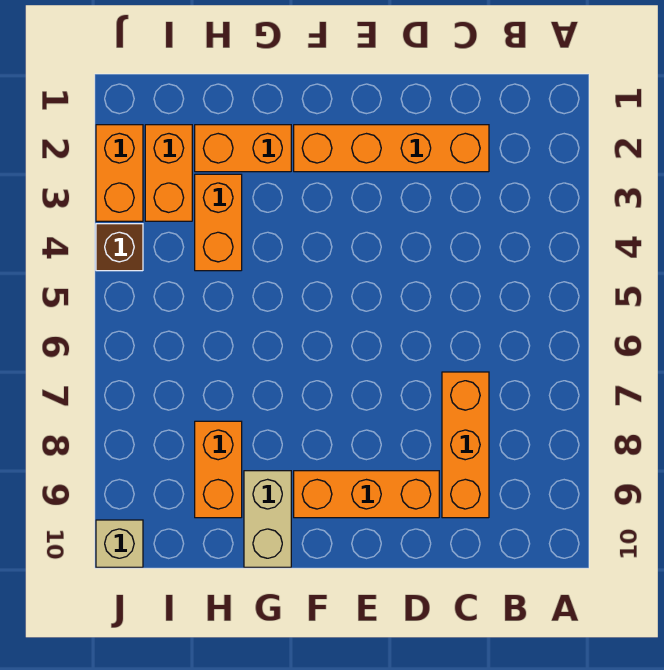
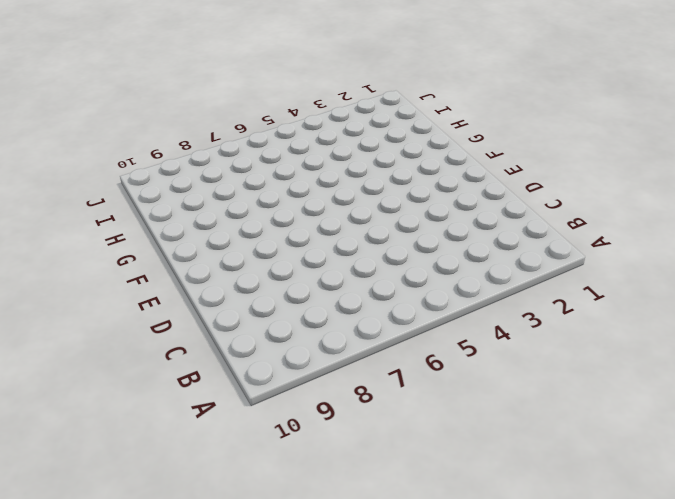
none -> orange brick C2:F2 level 1
none -> orange brick C7:C9 level 1

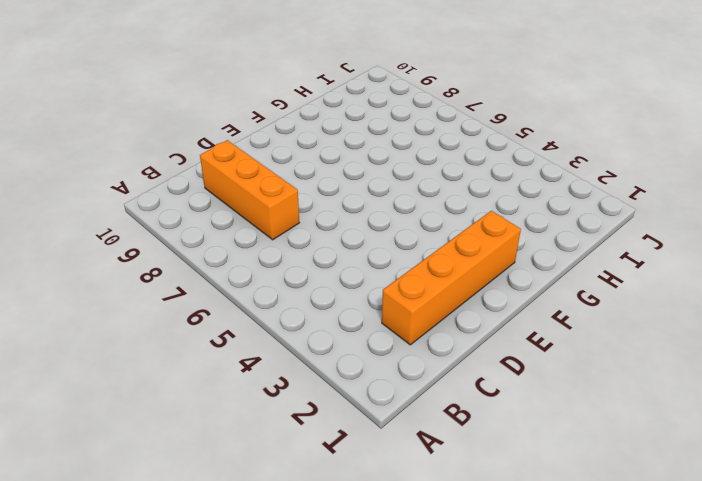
none -> orange brick D9:F9 level 1
none -> orange brick G2:H2 level 1

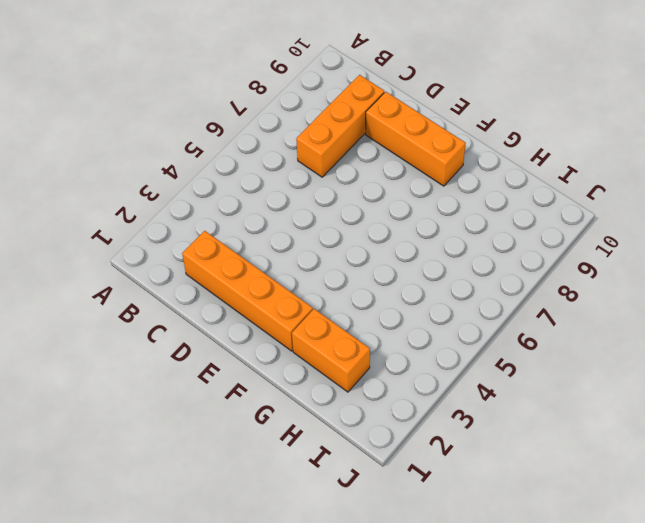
none -> tan brick G9:G10 level 1
none -> orange brick H3:H4 level 1

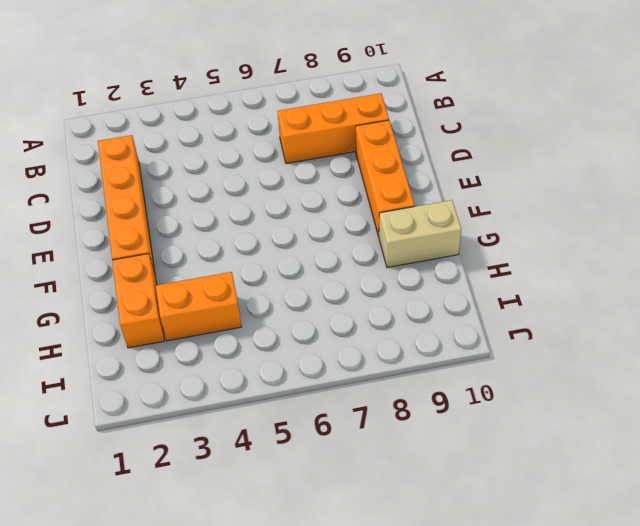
none -> orange brick H8:H9 level 1
none -> orange brick I2:I3 level 1

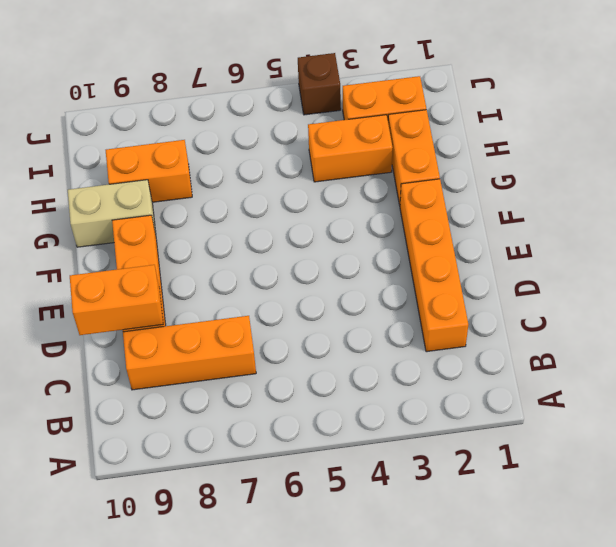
orange brick D9:D10 level 2 -> orange brick J2:J3 level 1
none -> tan brick J10 level 1

